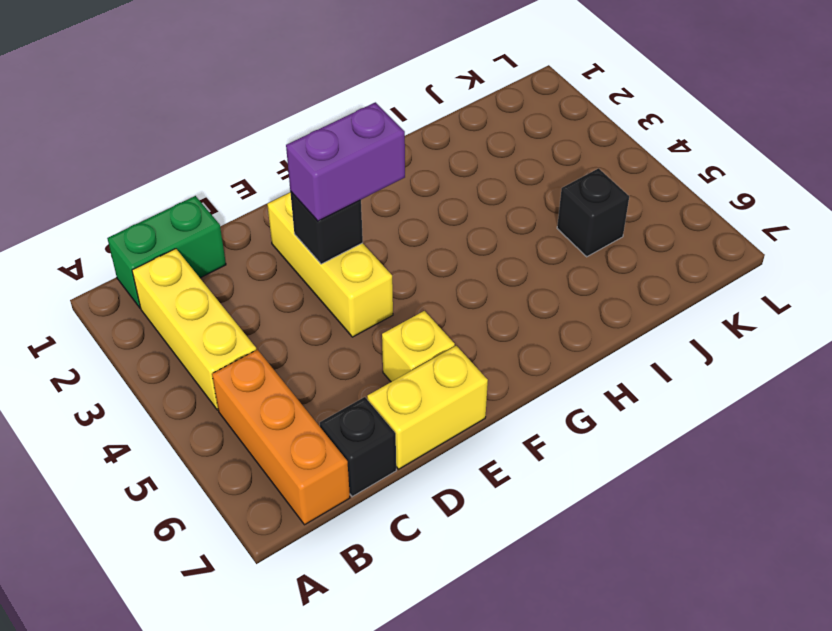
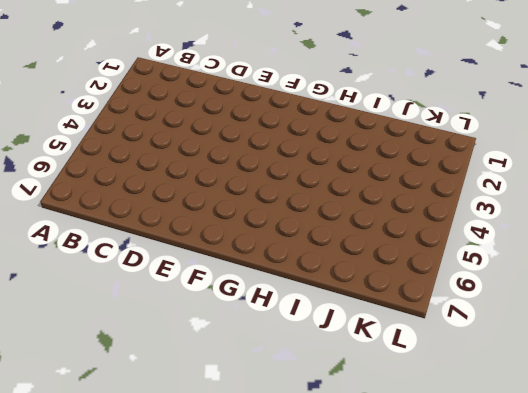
none -> green brick B1:C1 level 1
none -> yellow brick B2:B4 level 1

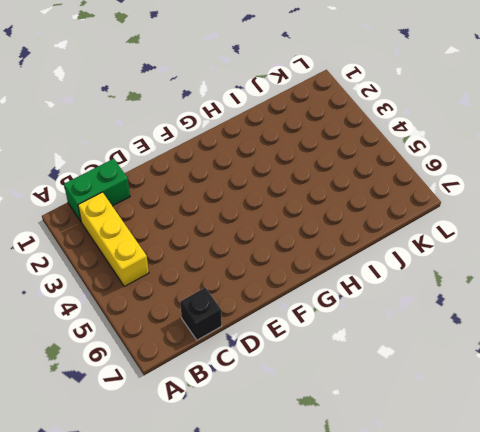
none -> orange brick B5:B7 level 1
none -> yellow brick D7:E7 level 1

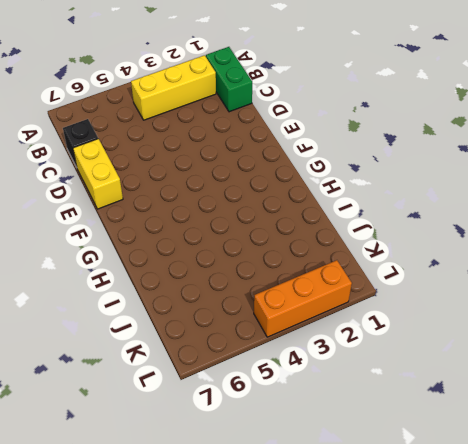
orange brick L2:L4 level 1 -> orange brick B5:B7 level 1
none -> yellow brick E2:E4 level 1
none -> yellow brick E6 level 1

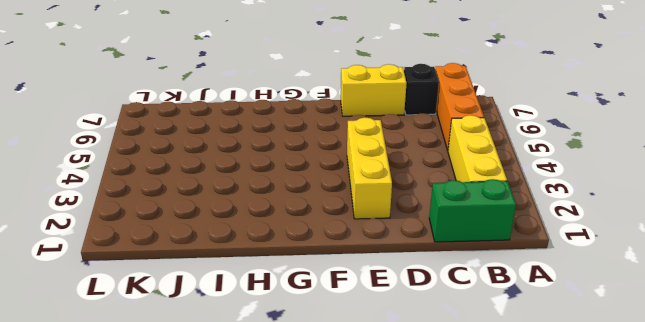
none -> yellow brick E6 level 1
none -> black brick J5 level 1

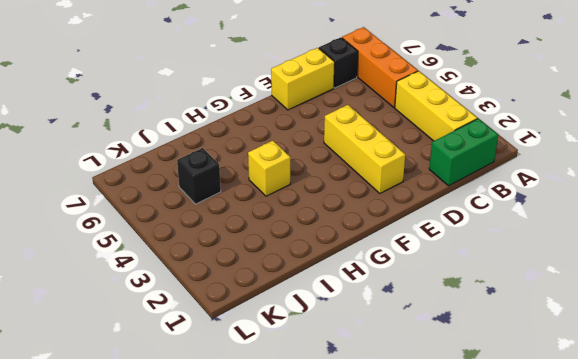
yellow brick H4 level 1 -> yellow brick E6 level 1
none -> black brick E3 level 2
none -> purple brick E3:F3 level 3

